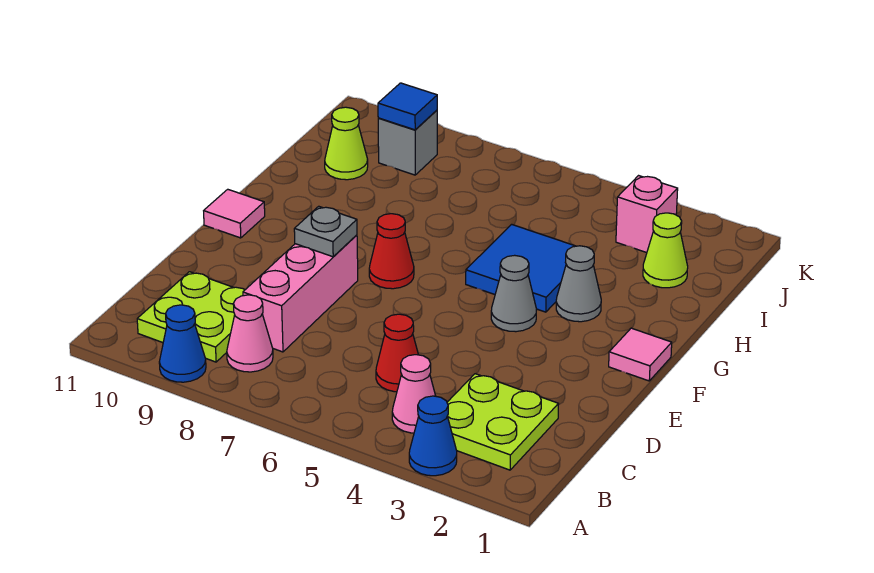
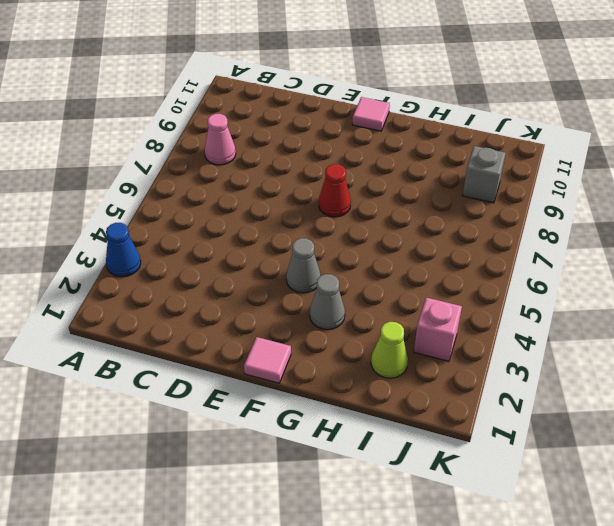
none -> blue cone A9 level 1
none -> lime plate B2:C3 level 1
none -> pink cone B4 level 1

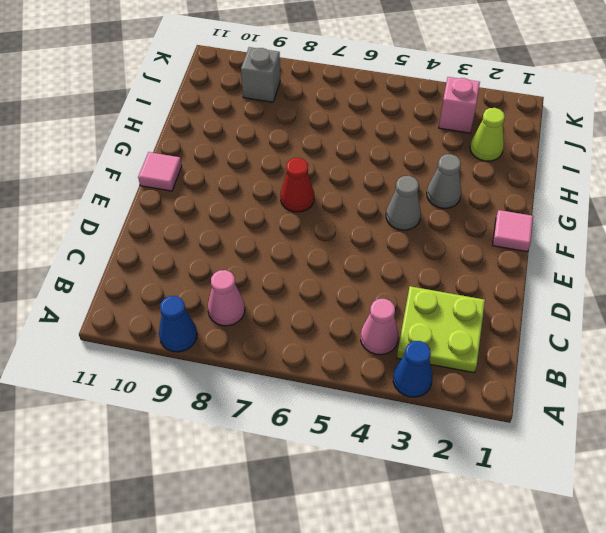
none -> lime plate B9:C10 level 1
none -> red cone C5 level 1
none -> pink brick C8:E8 level 1

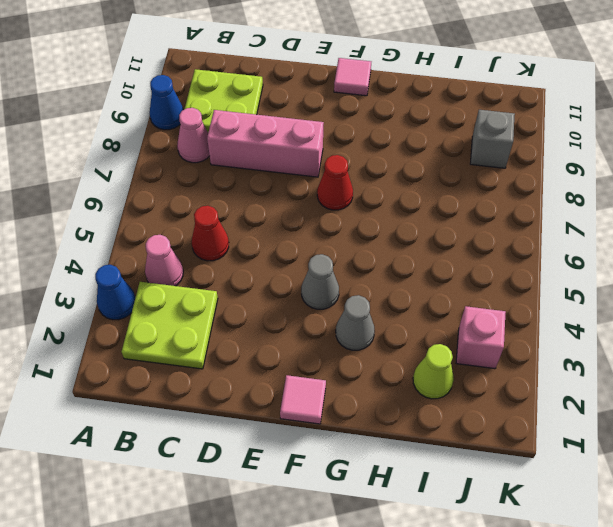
none -> blue tile G4:H5 level 1
none -> lime cone I10 level 1
none -> grey plate E8 level 2

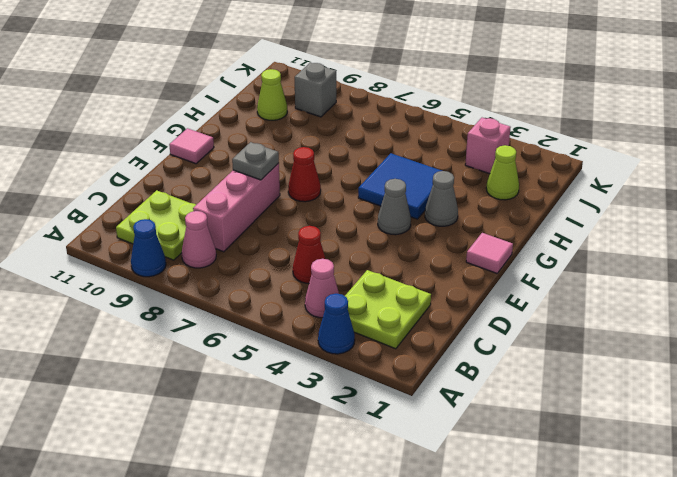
none -> blue tile J9 level 2

